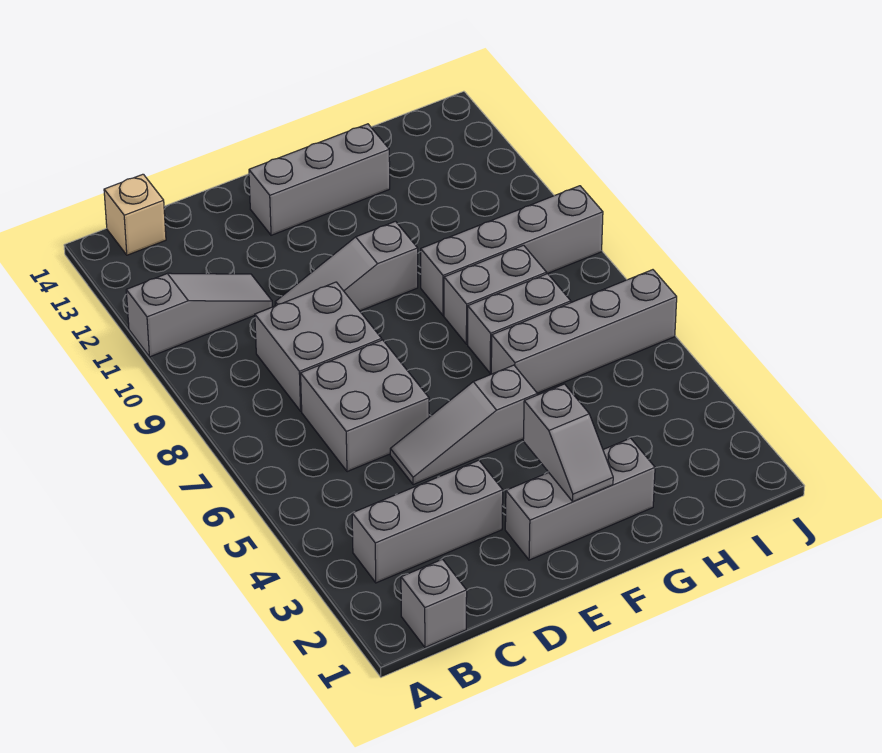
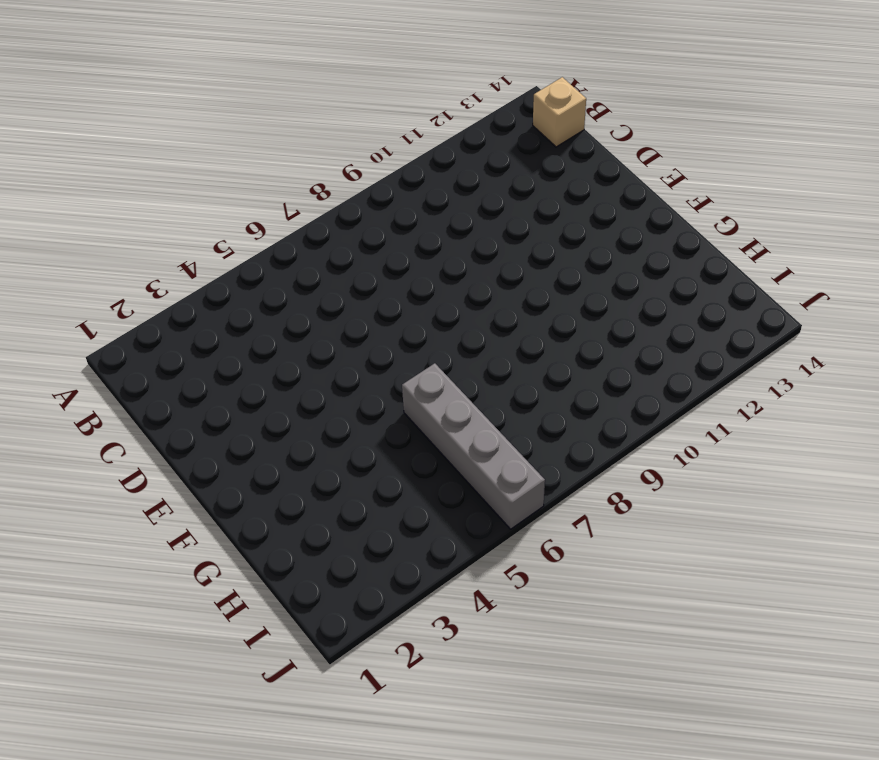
none -> grey slope A11:C11 level 1 top A
none -> grey brick B1 level 1
none -> grey brick B3:D3 level 1

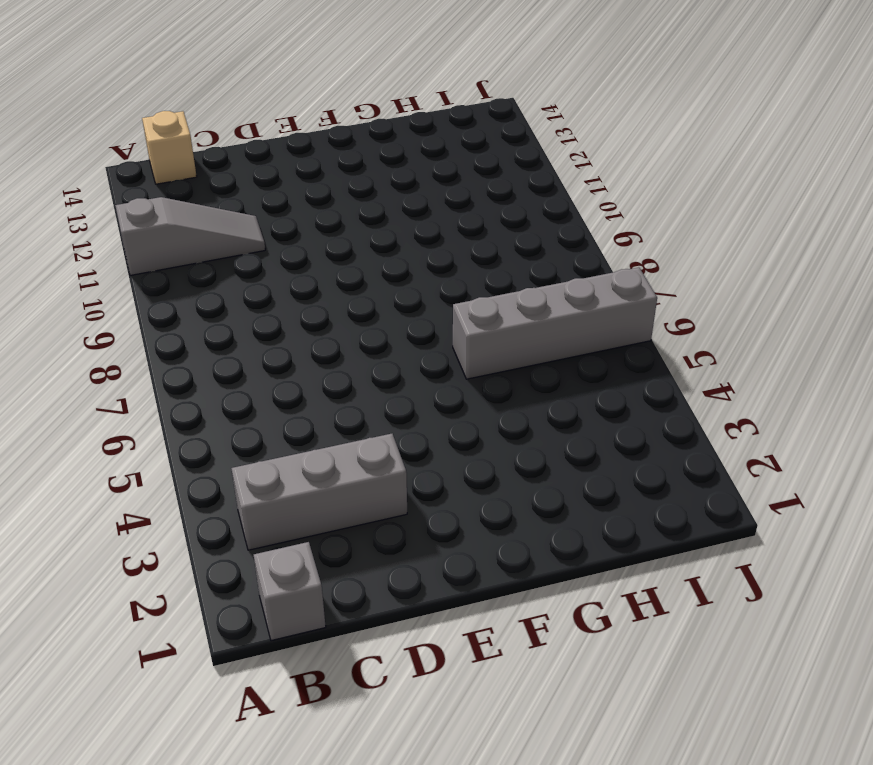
none -> grey brick C6:D7 level 1
none -> grey brick C8:D9 level 1
none -> grey slope D5:F5 level 1 top F

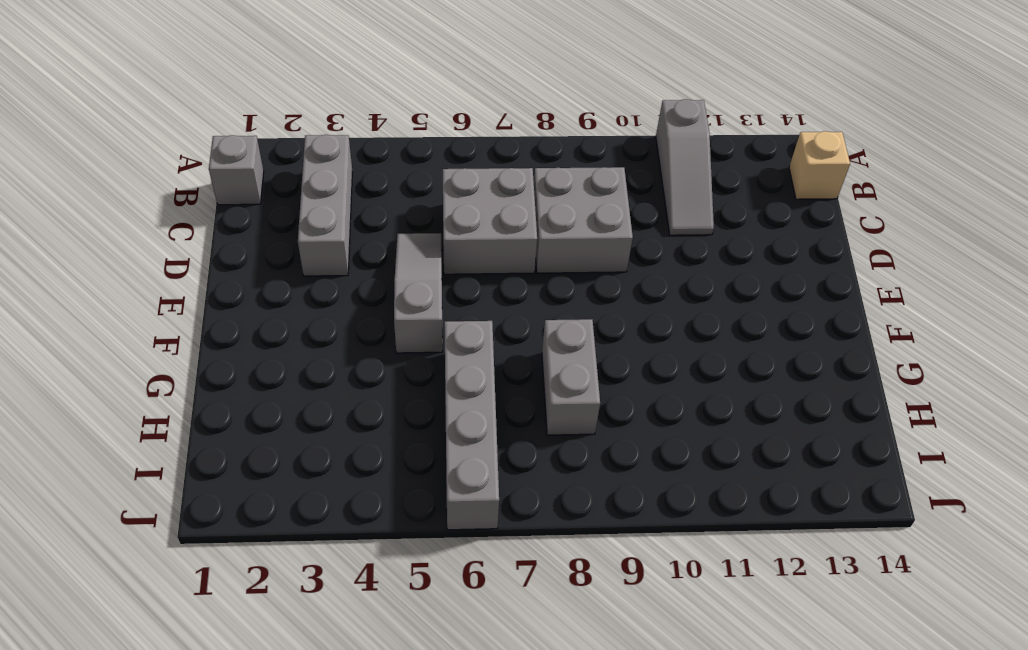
none -> grey slope D10:F10 level 1 top F
none -> grey brick E2:G2 level 1
none -> grey brick E13:G13 level 1

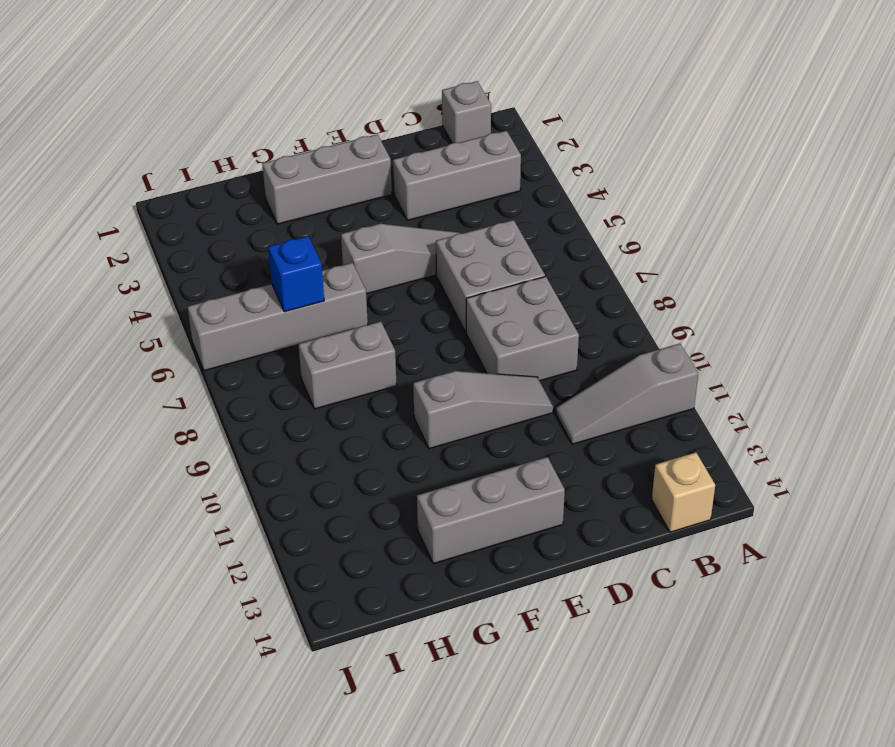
blue brick H6 level 2 -> none
none -> grey brick G7:H7 level 1
none -> grey brick G9:J9 level 1
none -> grey slope F2:F3 level 2 top 3

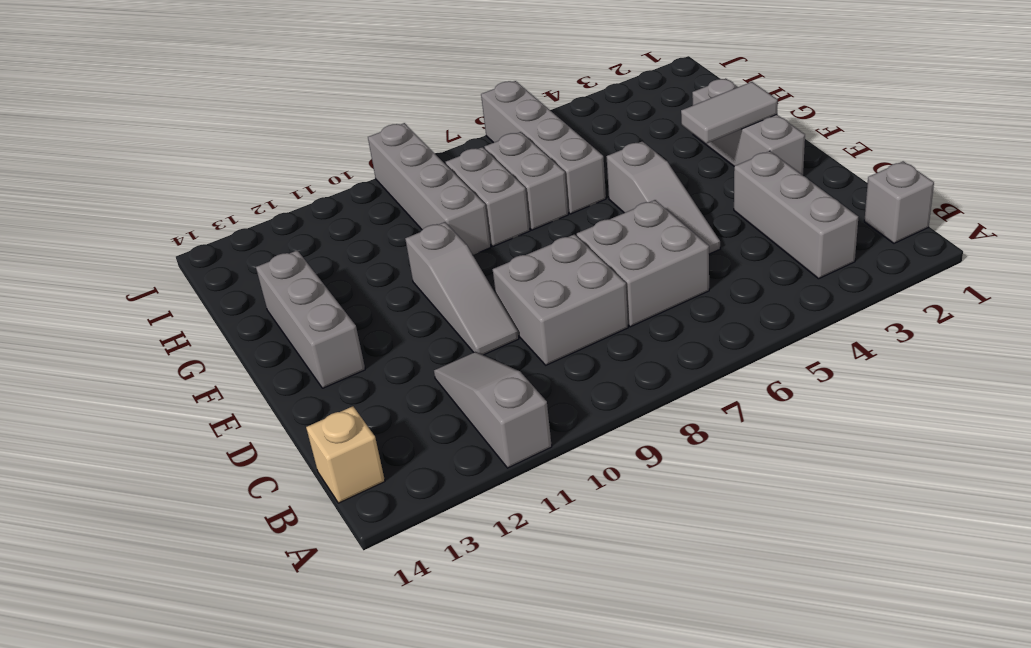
grey tile F2:F3 level 2 -> grey slope F2:F3 level 2 top 3

